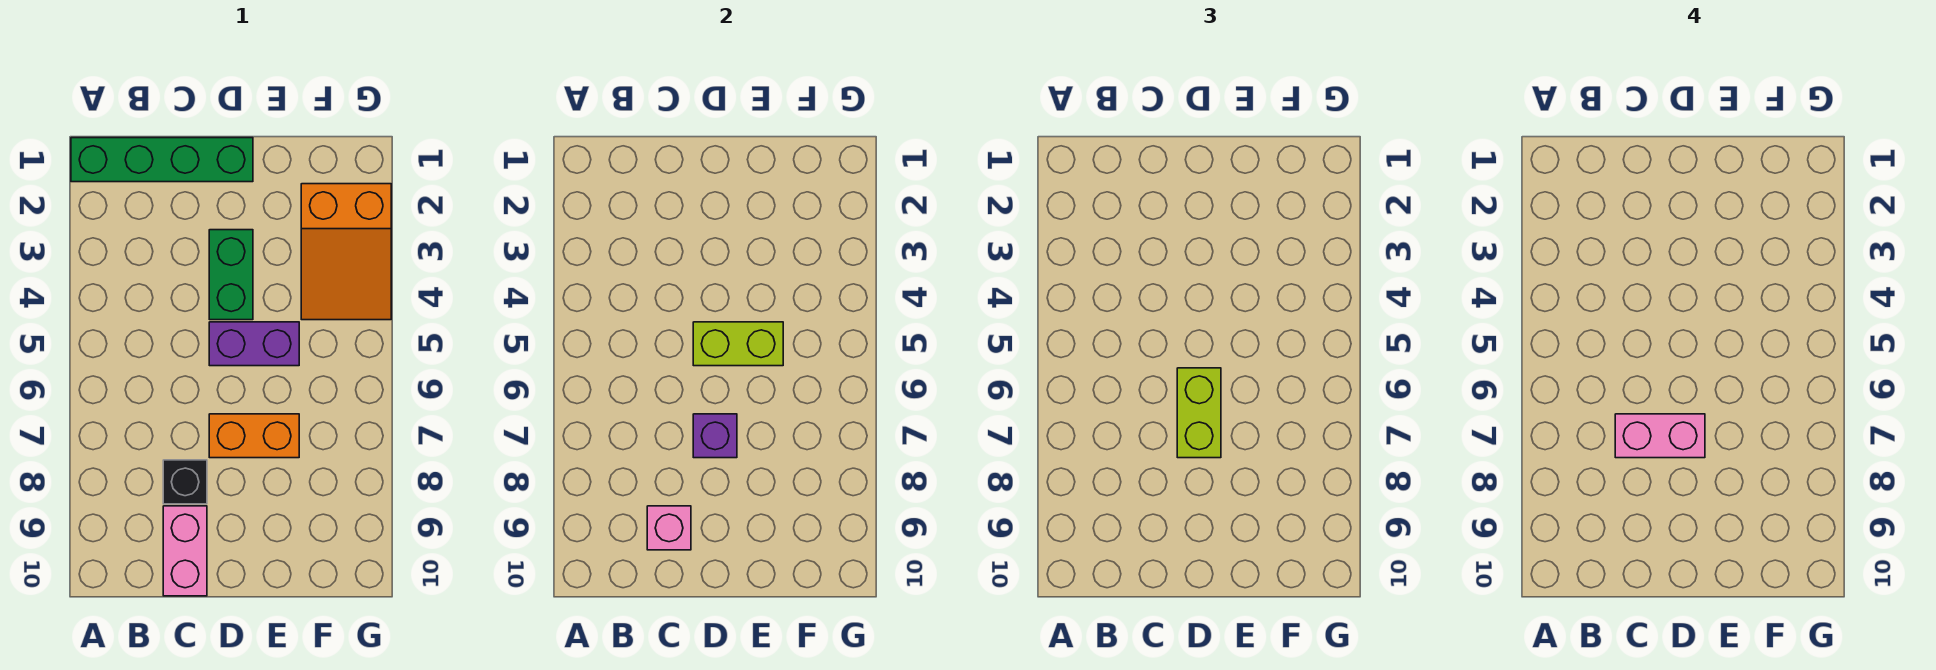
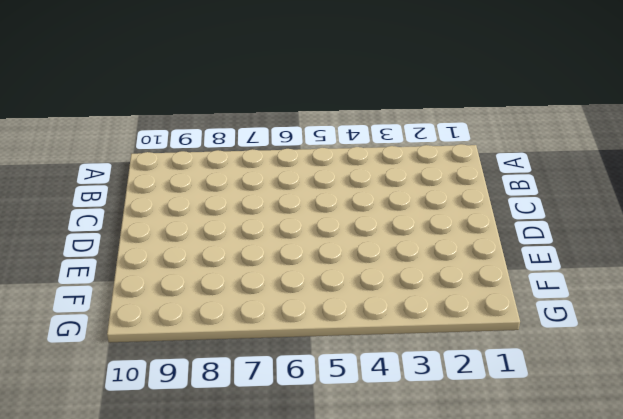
none -> green brick A1:D1 level 1
none -> black brick C8 level 1
none -> pink brick C9:C10 level 1

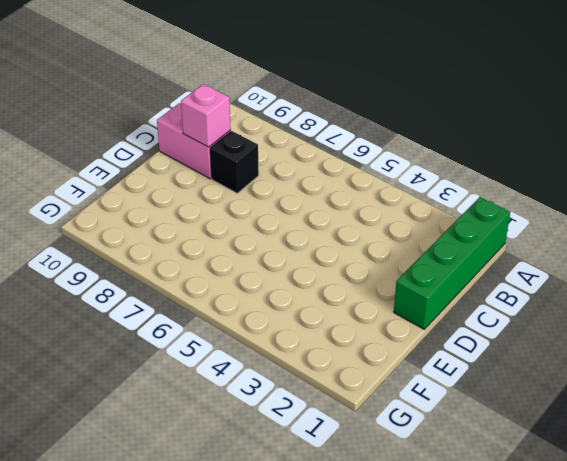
none -> green brick D3:D4 level 1
none -> purple brick D5:E5 level 1
none -> orange brick D7:E7 level 1

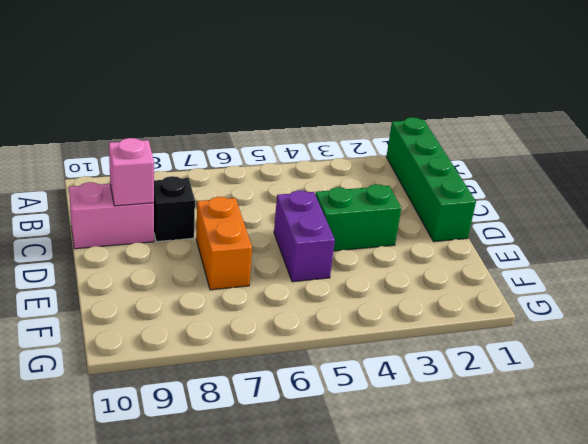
none -> orange slope F2:G4 level 1 top 2
none -> lime brick D5:E5 level 2
none -> purple brick D7 level 2

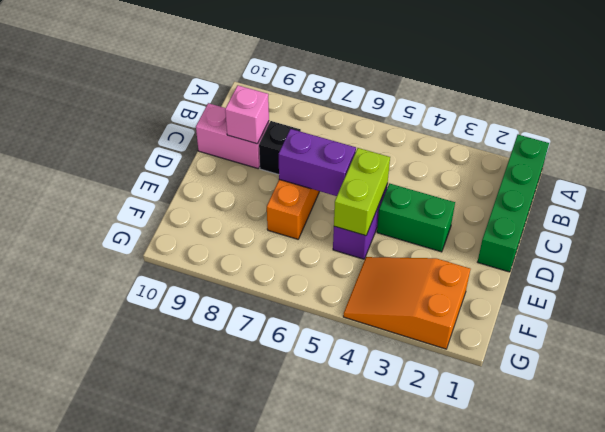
purple brick D6:D7 level 2 -> purple brick D7 level 2
none -> lime brick D6:D7 level 3
none -> pink brick C7:D7 level 4

